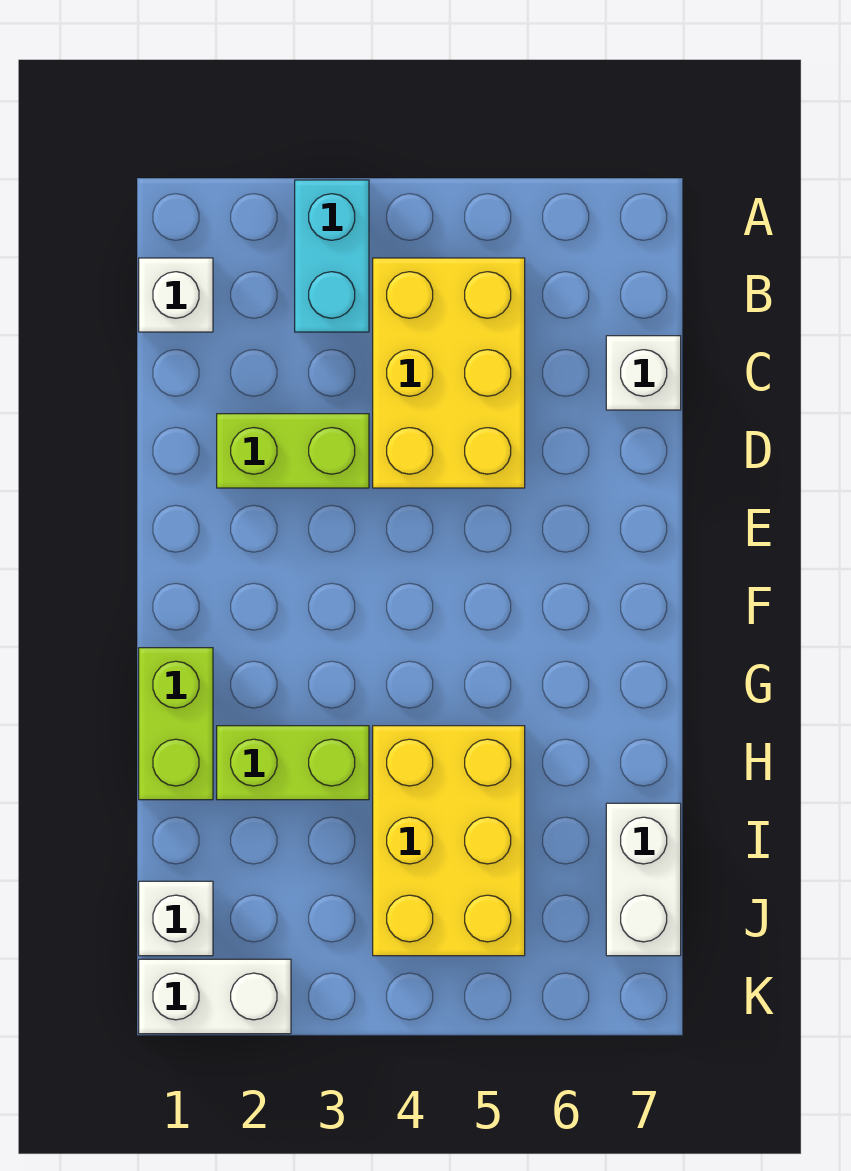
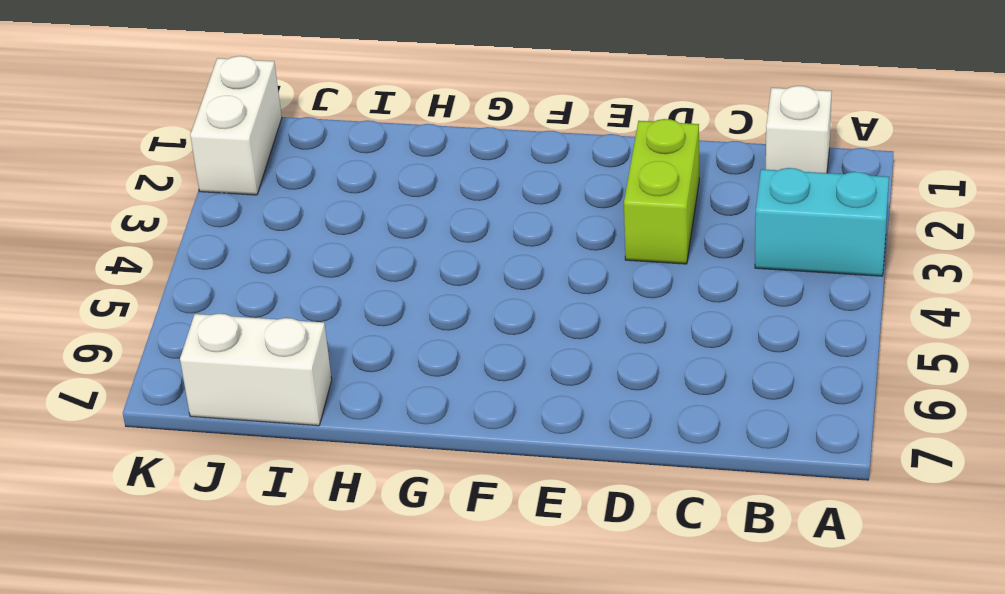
none -> yellow brick B4:D5 level 1
none -> white brick C7 level 1

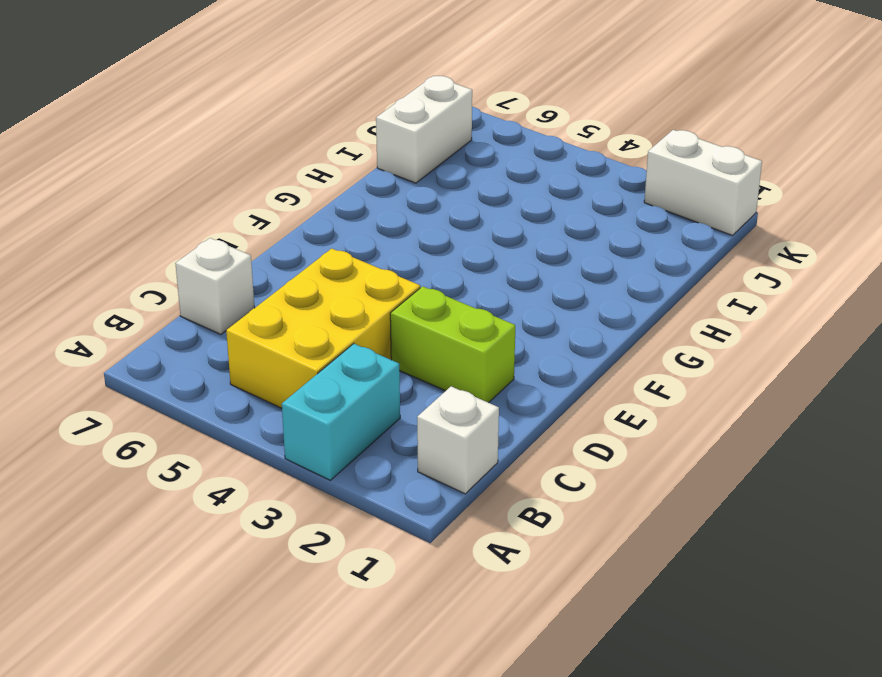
none -> lime brick G1:H1 level 1
none -> lime brick H2:H3 level 1

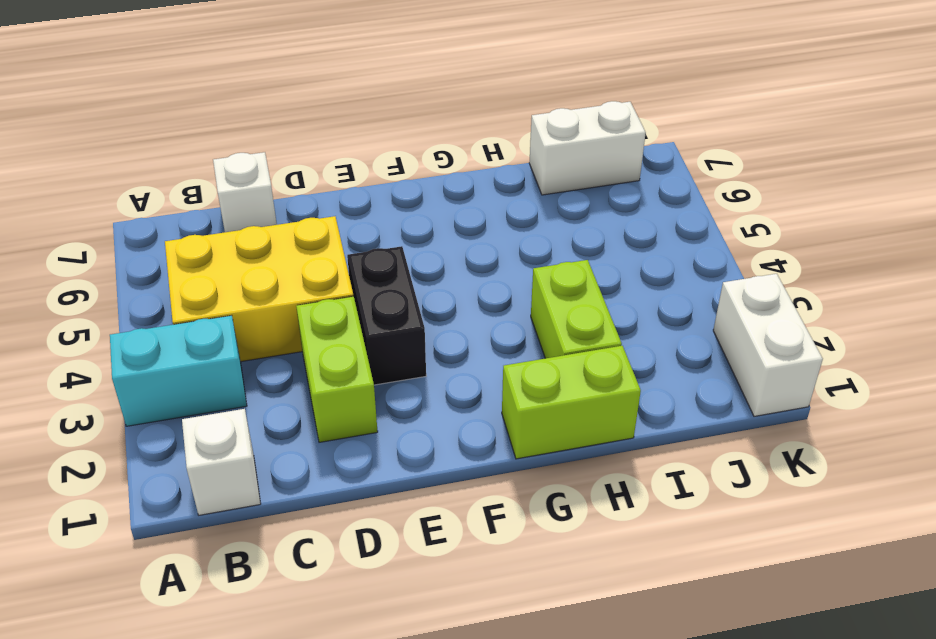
black brick E3:E4 level 1 -> none
none -> yellow brick H4:J5 level 1
none -> white brick J1 level 1

